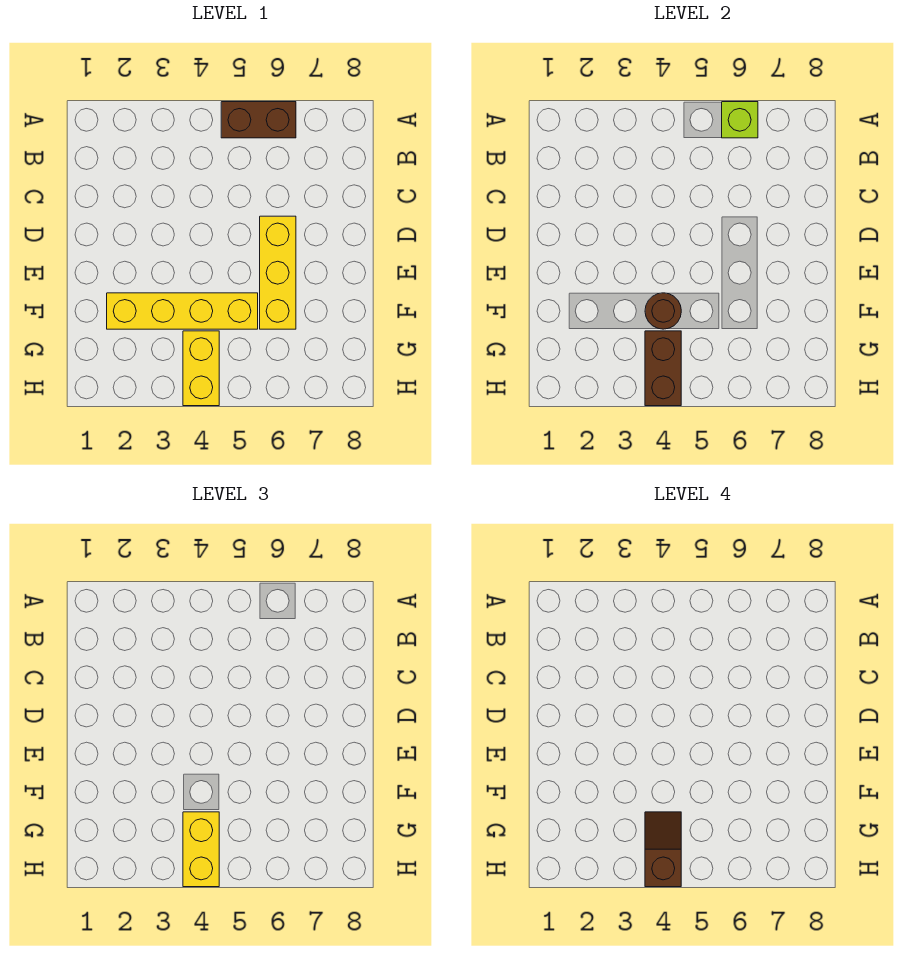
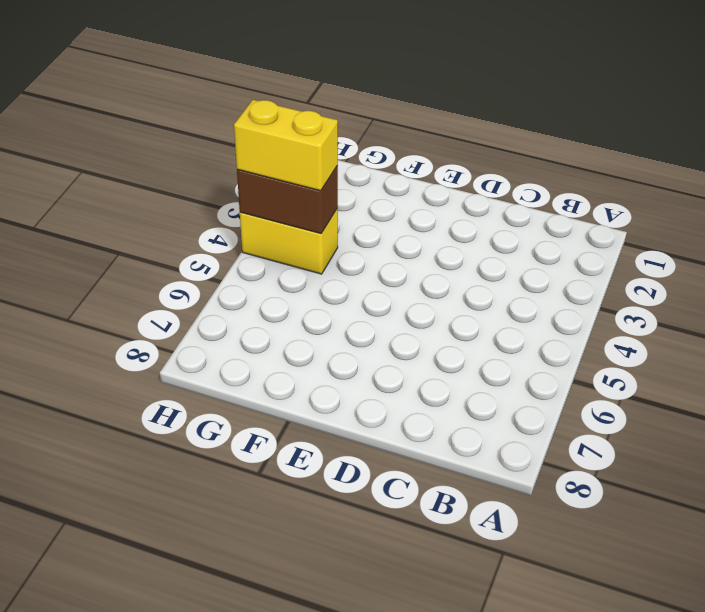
none -> brown brick A5:A6 level 1
none -> yellow brick D6:F6 level 1

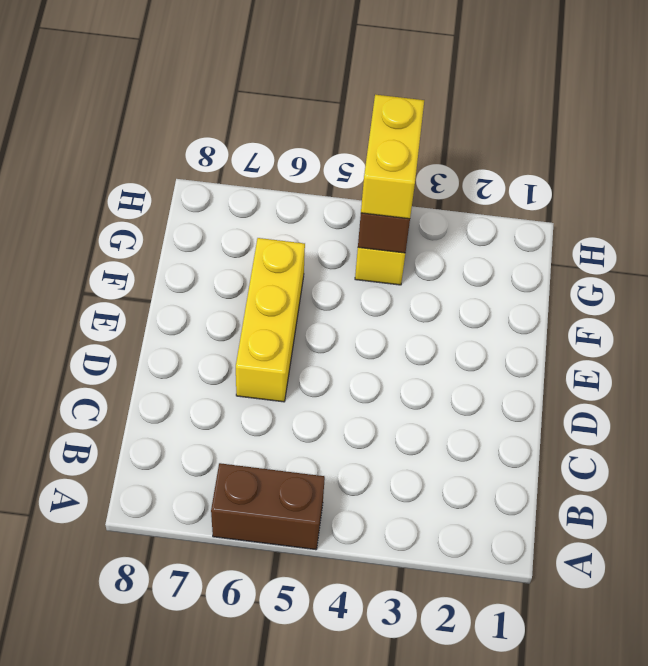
none -> yellow brick F2:F5 level 1
none -> lime brick A6 level 2

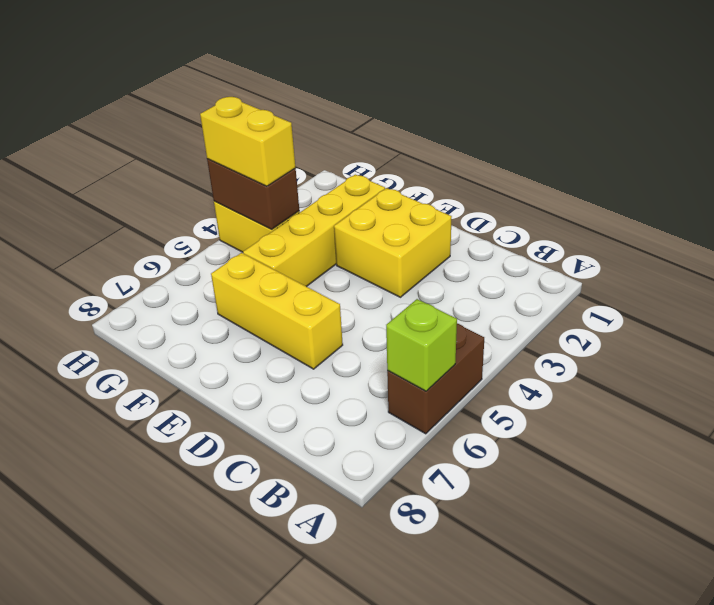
yellow brick D2:E3 level 1 -> none
none -> brown round brick F4 level 2
none -> brown slope G4:H4 level 4 top H

